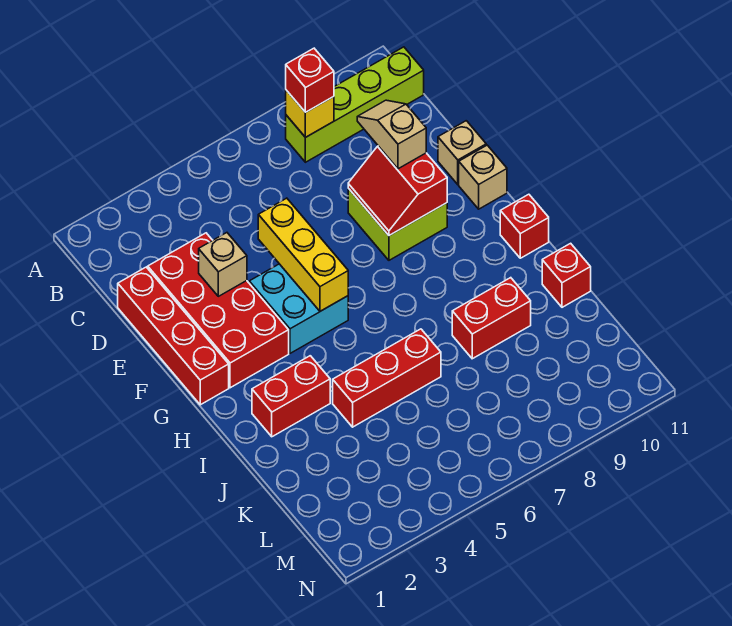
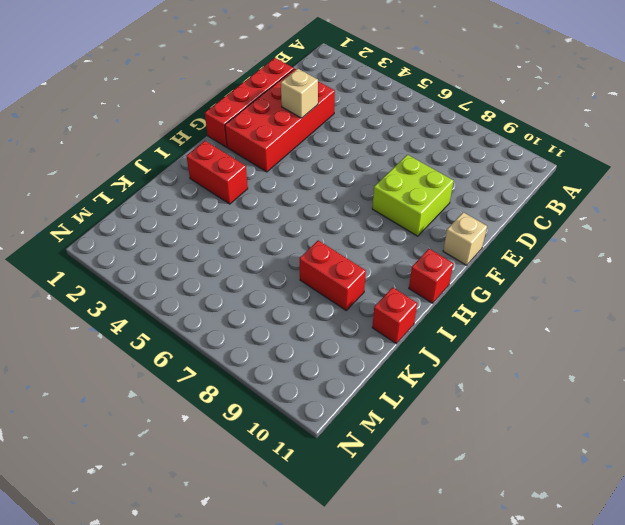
none -> lime brick B8:B11 level 1
none -> tan brick E11 level 1
none -> cyan brick F4:G5 level 1

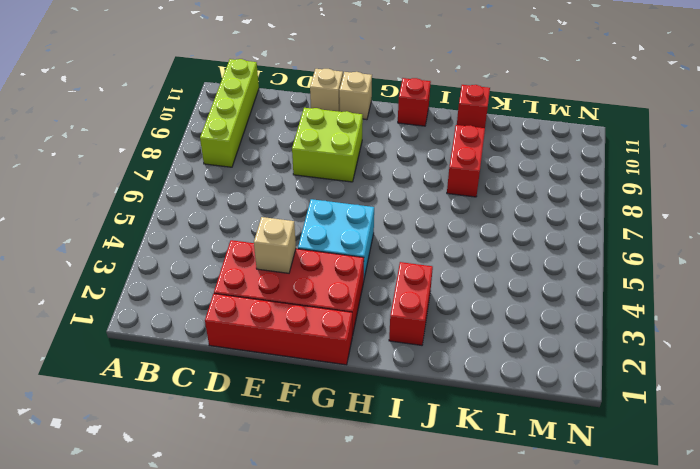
none -> red brick J4:J6 level 1
none -> yellow brick B8 level 2
none -> yellow brick E5:G5 level 2

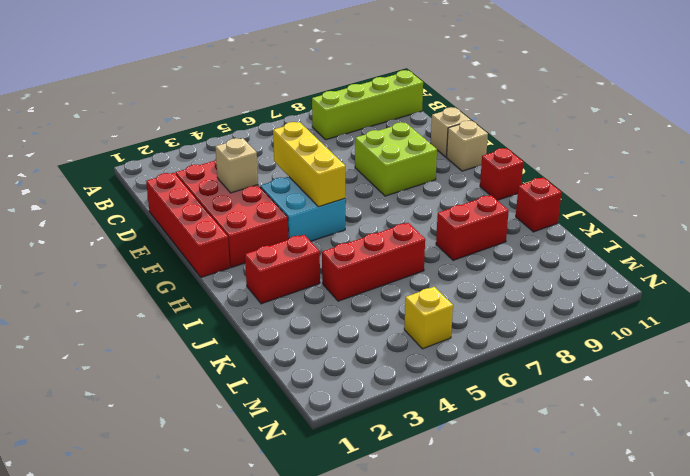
yellow brick M5 level 1 -> yellow brick B8 level 2
none -> red slope E8:F9 level 2 top 9
none -> red brick B8 level 3
none -> tan slope D9:E9 level 3 top E

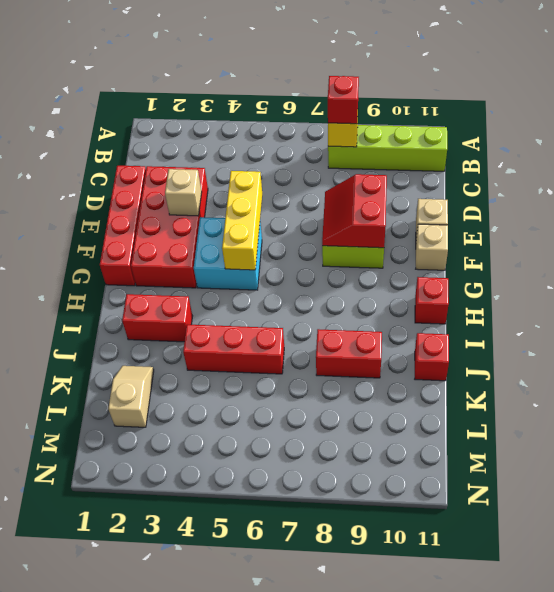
tan slope K2:L2 level 1 top L -> tan slope D9:E9 level 3 top E

